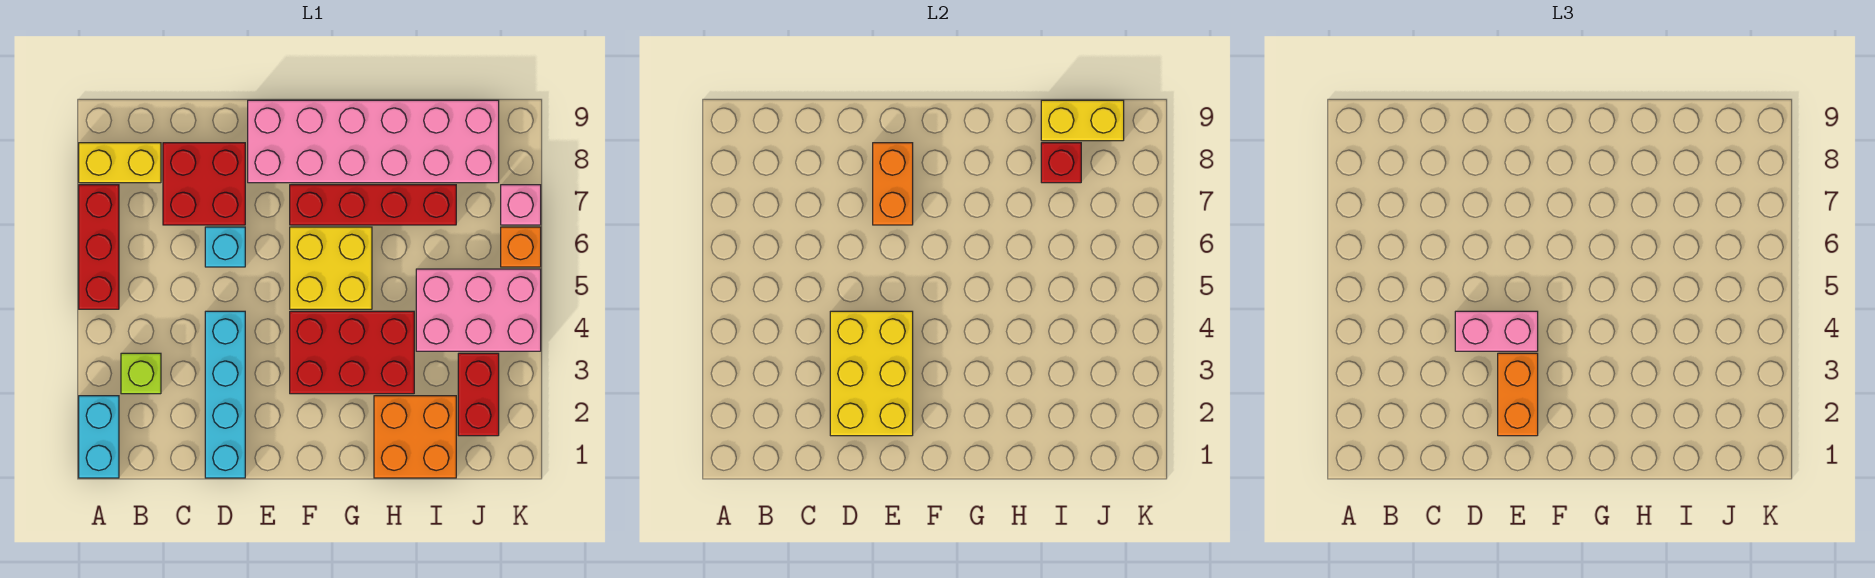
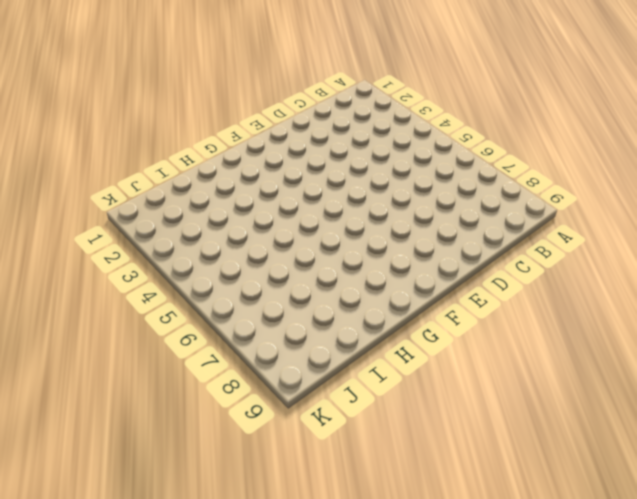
none -> cyan brick A1:A2 level 1
none -> red brick A5:A7 level 1
none -> yellow brick A8:B8 level 1

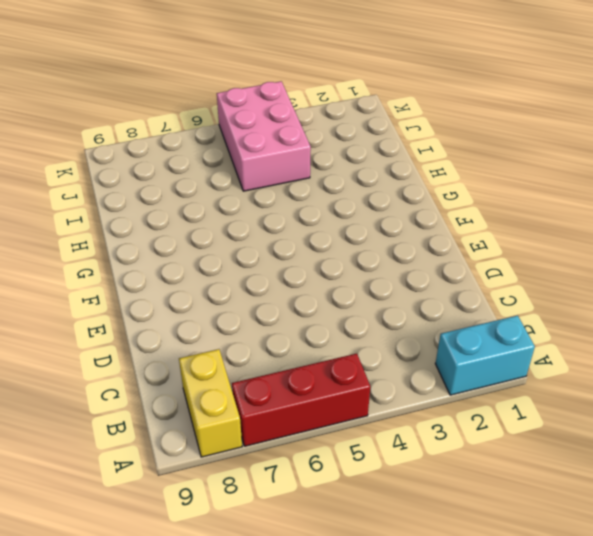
none -> lime brick B3 level 1
none -> red brick C7:D8 level 1
none -> cyan brick D1:D4 level 1

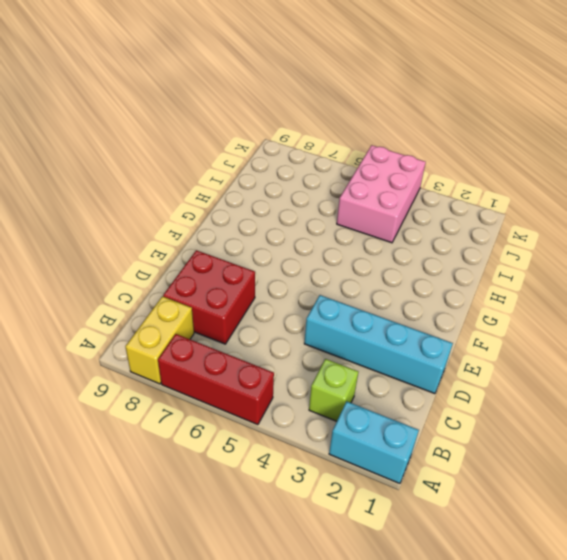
none -> cyan brick D6 level 1
none -> pink brick E8:J9 level 1
none -> red brick F3:H4 level 1

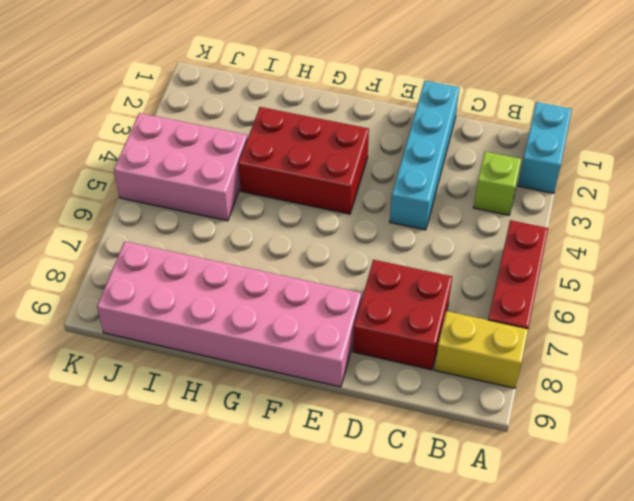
none -> cyan brick D6 level 1
none -> yellow brick F5:G6 level 1
none -> red brick F7:I7 level 1

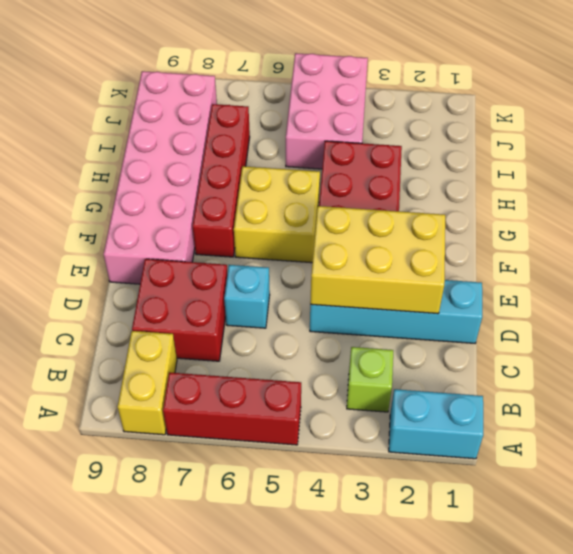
none -> orange brick H1:I2 level 1
none -> red brick J2:J3 level 1
none -> orange brick K6 level 1

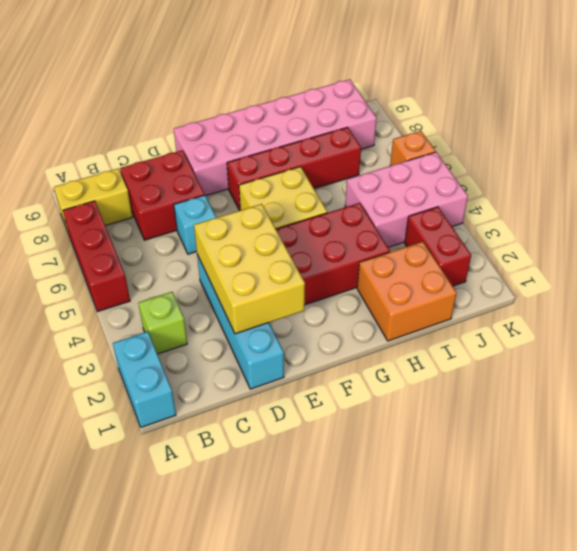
none -> pink brick K7 level 1
none -> orange brick E7:E8 level 2
none -> red brick I8 level 2

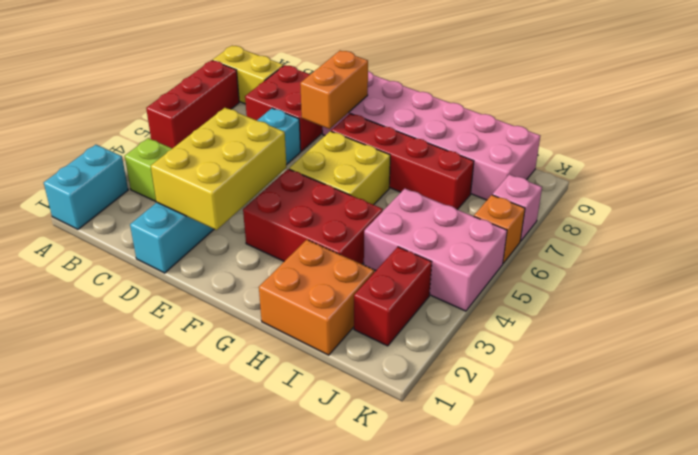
none -> red brick I8 level 2
none -> yellow brick I9:J9 level 2
none -> pink brick D4:E4 level 3

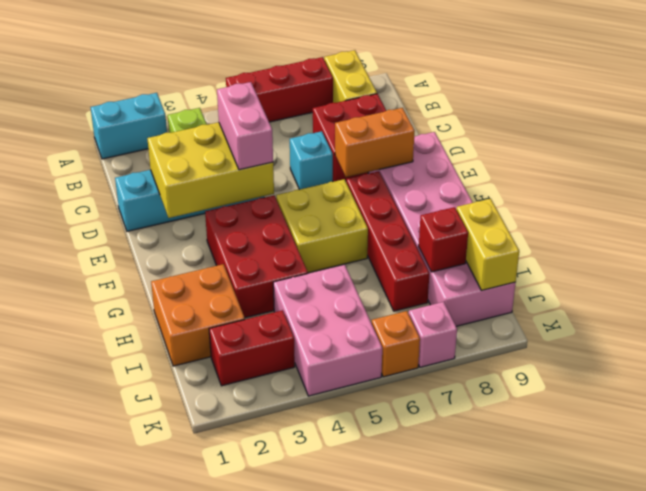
none -> orange brick E2:E3 level 3

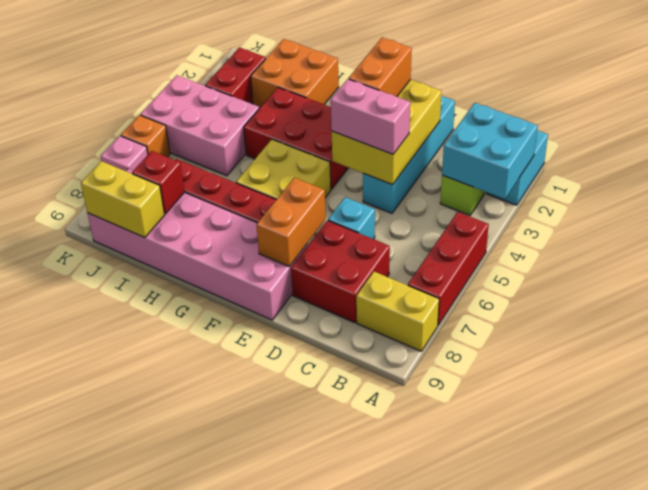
cyan brick A2:B3 level 2 -> none

